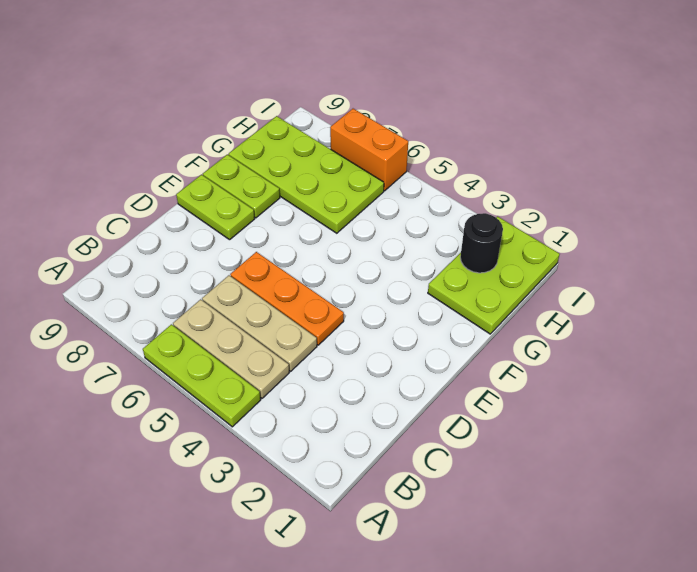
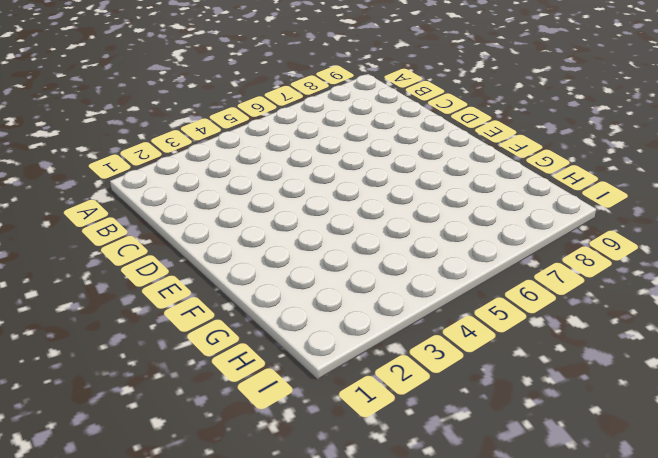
none -> lime plate A4:A6 level 1
none -> tan plate B4:B6 level 1

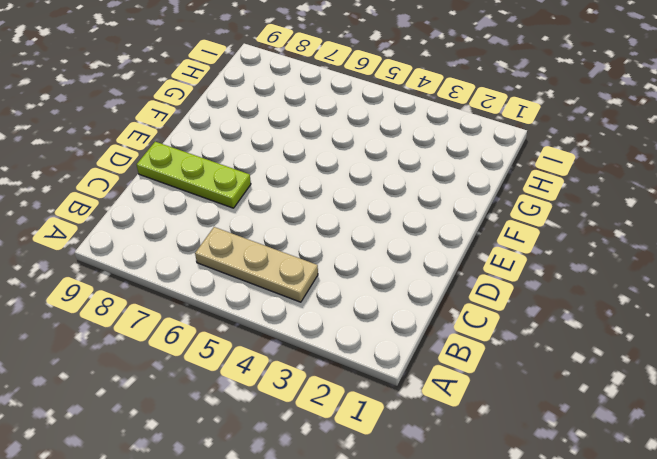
lime plate D7:D9 level 1 -> lime plate A4:A6 level 1
none -> tan plate C4:C6 level 1
none -> orange plate D4:D6 level 1

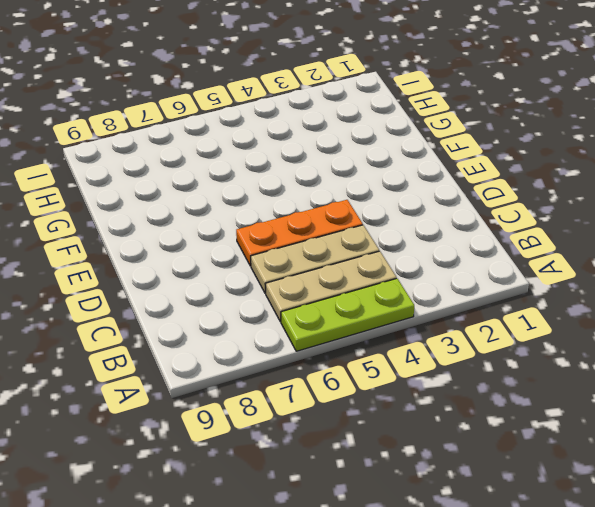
none -> lime plate E8:E9 level 1
none -> lime plate F8:F9 level 1

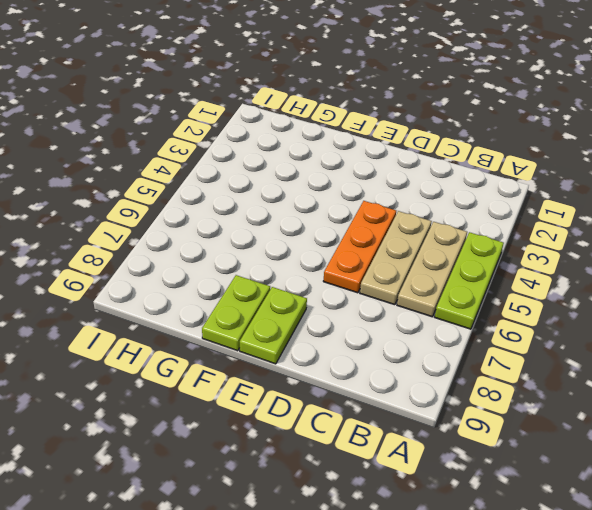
none -> lime plate G1:I2 level 1
none -> lime plate G6:H9 level 1

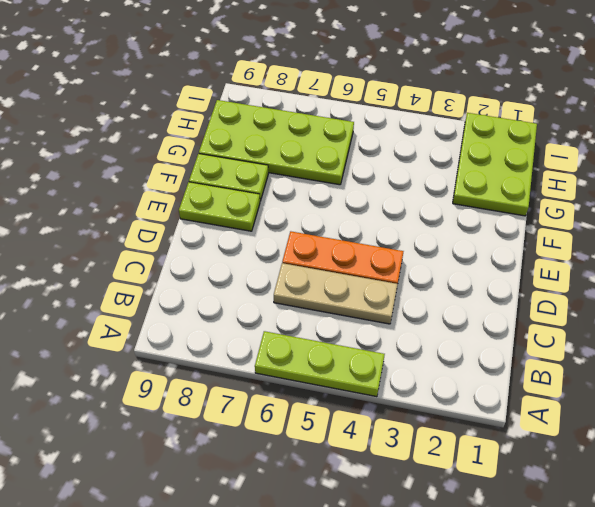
none -> tan plate B4:B6 level 1
none -> orange brick I6:I7 level 1

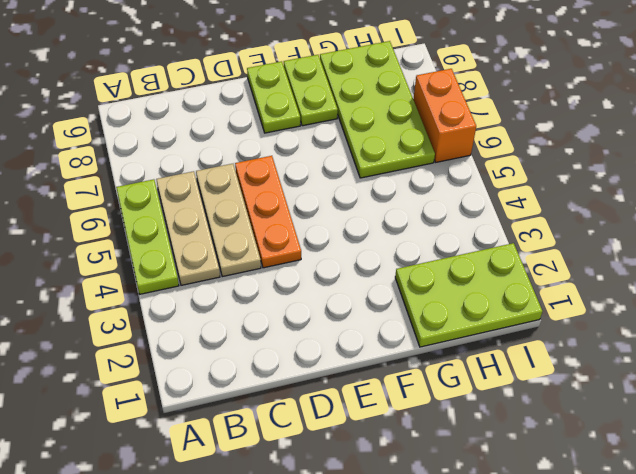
none -> black round brick H2 level 2

